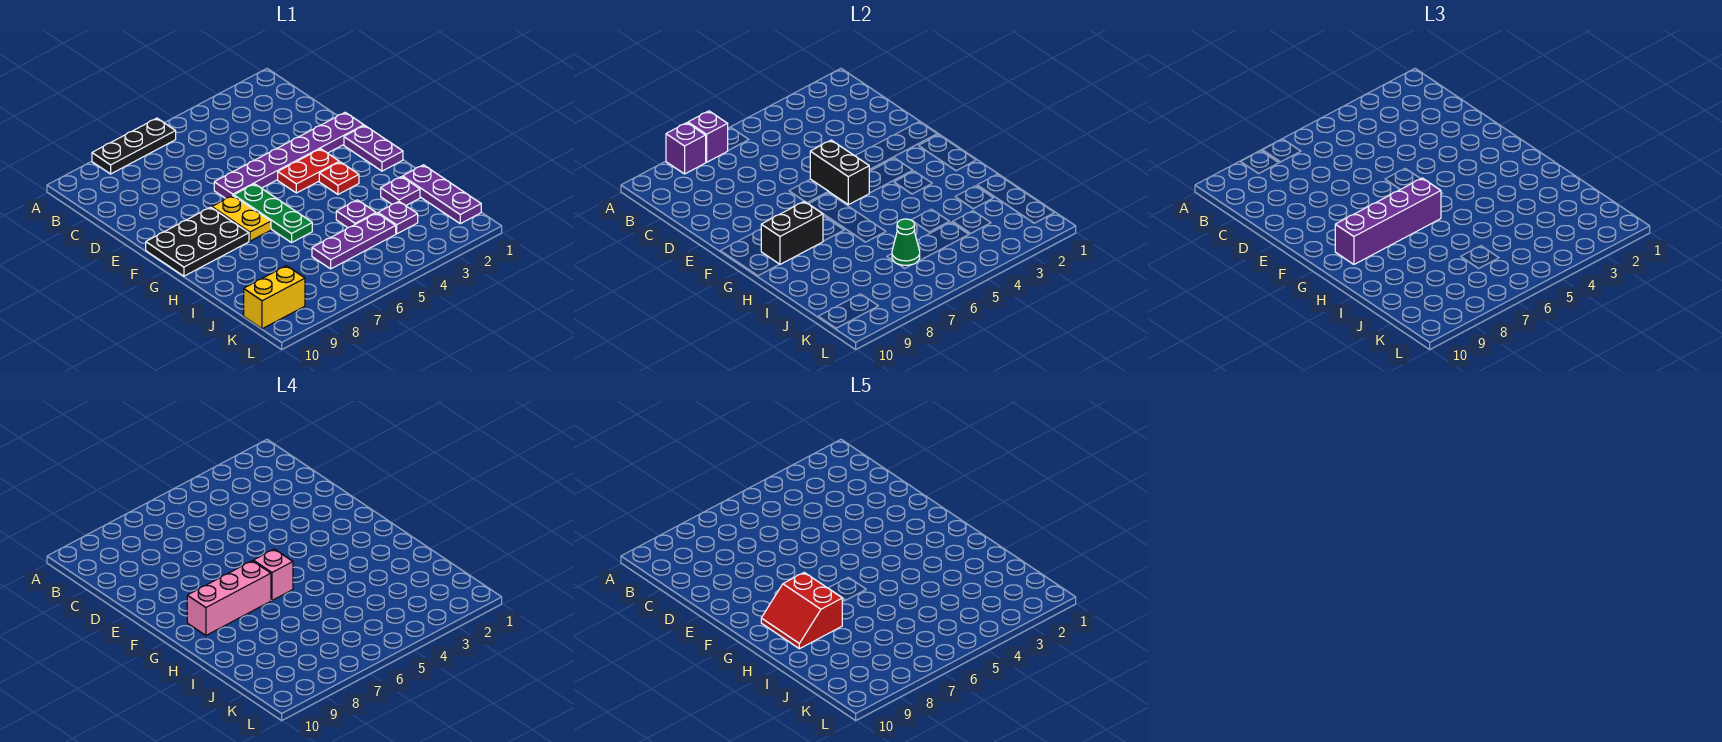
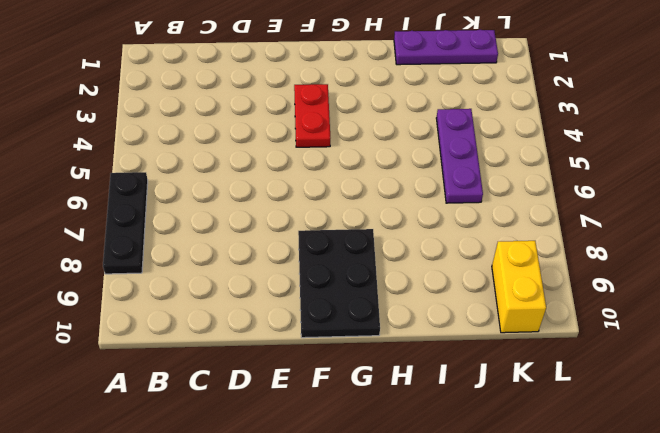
none -> purple plate E1:E6 level 1
none -> purple plate F1:G1 level 1
none -> green plate F6:H6 level 1

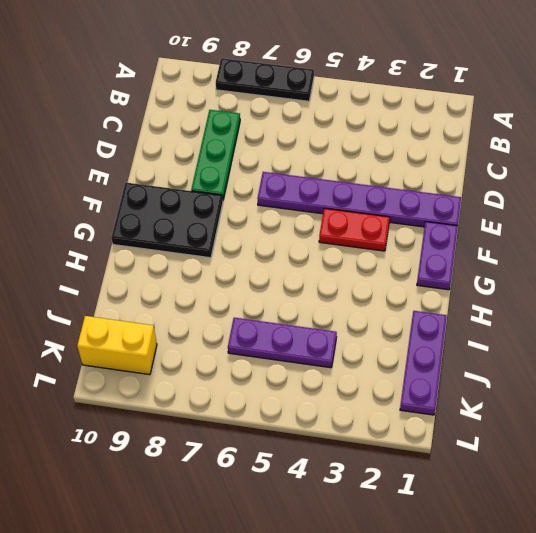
green plate C8:E8 level 1 -> green plate F6:H6 level 1
none -> yellow plate F7:G7 level 1
none -> red plate G3 level 1
none -> purple plate I2 level 1

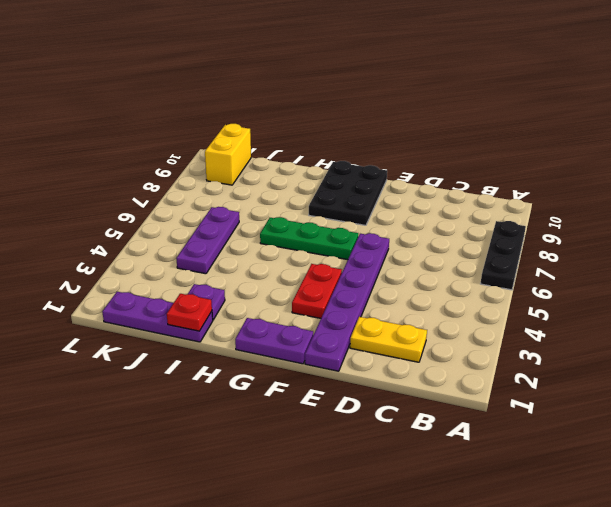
yellow plate C2:D2 level 1 -> yellow plate F7:G7 level 1
red plate I1 level 2 -> red plate G3 level 1
none -> purple plate I4 level 1
none -> purple plate J3 level 1
none -> purple brick A7 level 2

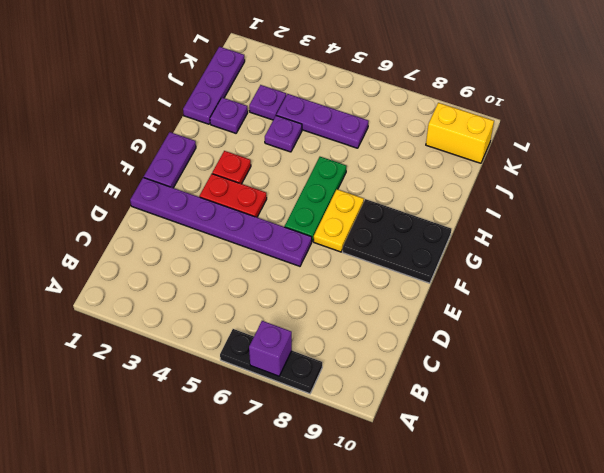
none -> purple brick A8 level 2
none -> black brick E5:F5 level 2
none -> black brick G8:G9 level 2

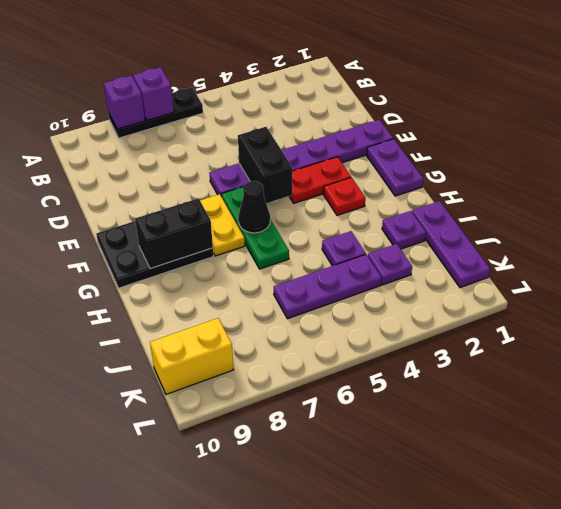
black cone G6 level 2 -> none
none -> green cone J6 level 2
none -> purple brick G6:G9 level 3
none -> pink brick G6 level 4

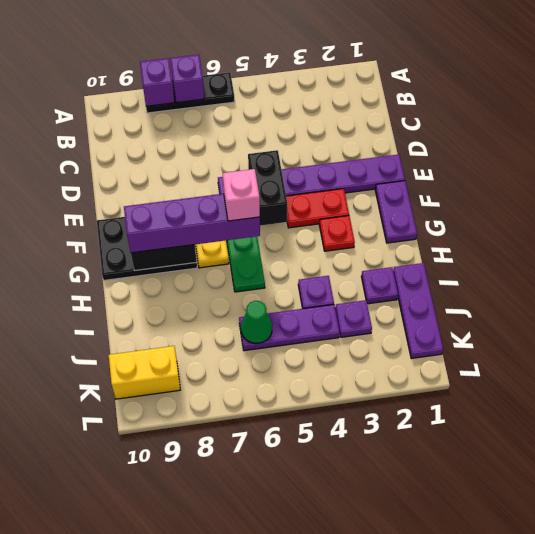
none -> pink brick G7:G9 level 4
none -> red slope G8:H9 level 5 top 8

